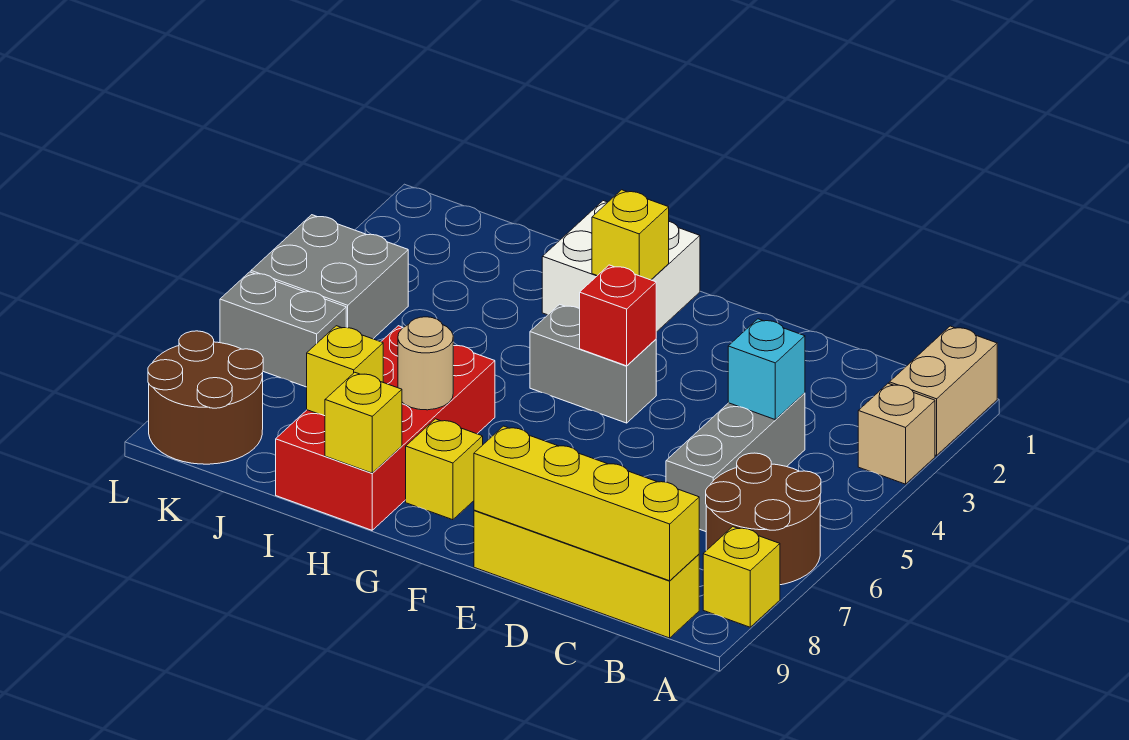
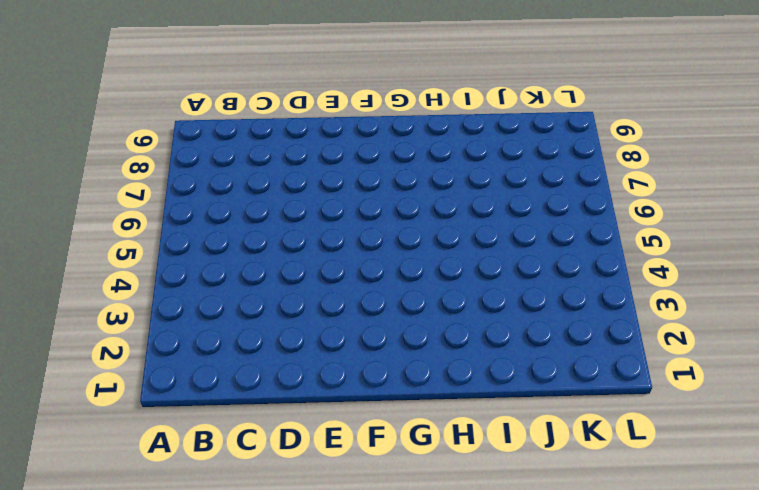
none -> tan brick A1:A2 level 1
none -> tan brick A3 level 1
none -> brown round brick A6:B7 level 1

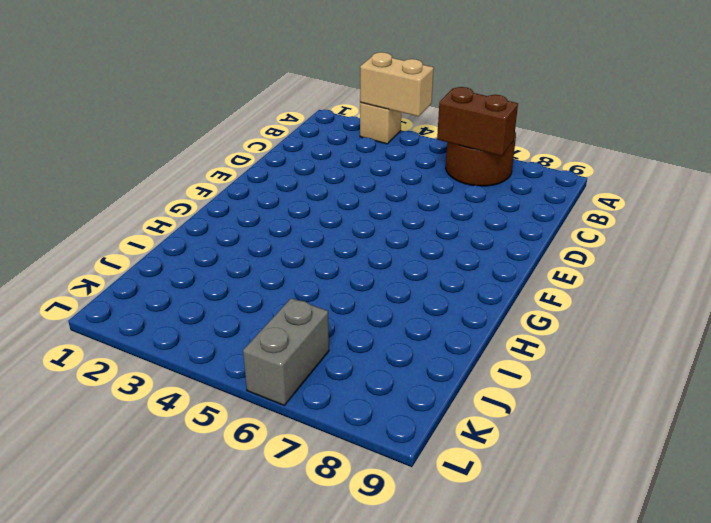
tan brick A3:A4 level 2 -> tan brick A1:A2 level 1
brown brick B6:B7 level 2 -> none
none -> yellow brick A8 level 1
none -> yellow brick B9:E9 level 1
none -> grey brick C4:C6 level 1

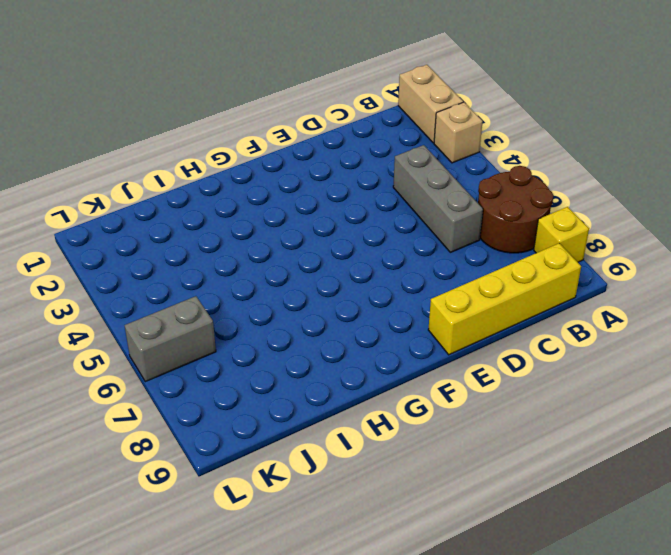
none -> grey brick F4:G4 level 1
none -> white brick G1:H2 level 1
none -> yellow brick G8 level 1

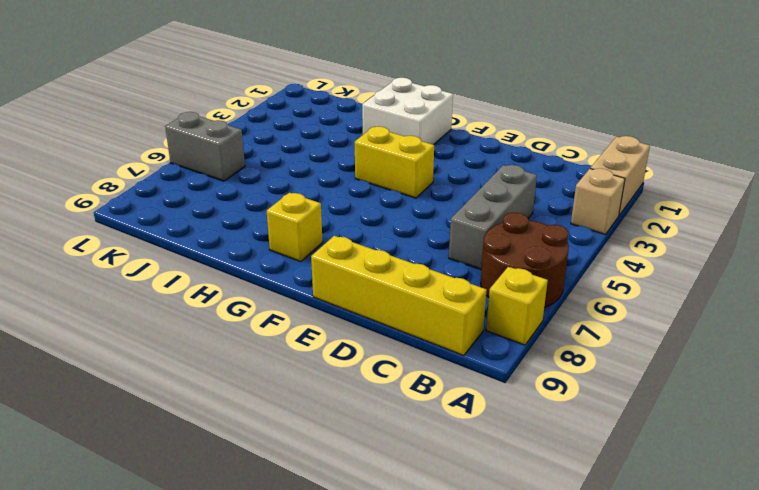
yellow brick F4:G4 level 1 -> grey brick F4:G4 level 1
none -> red brick H6:I9 level 1
none -> grey brick K4:L5 level 1
none -> brown round brick K8:L9 level 1

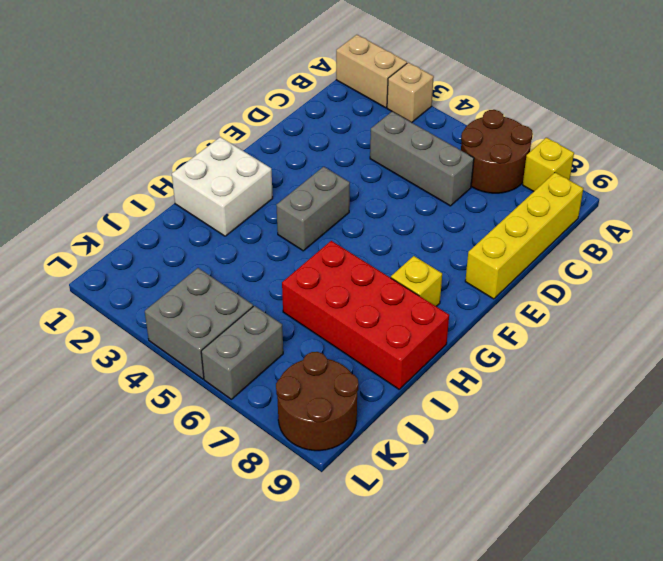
none -> yellow brick B9:E9 level 2
none -> cyan brick C4 level 2
none -> red brick F4 level 2

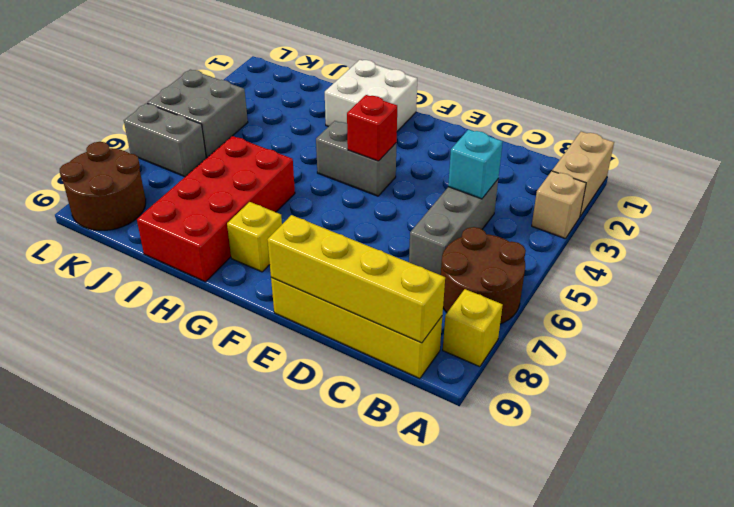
none -> yellow brick G2 level 2
none -> tan round brick H7 level 2
none -> yellow brick H9 level 2

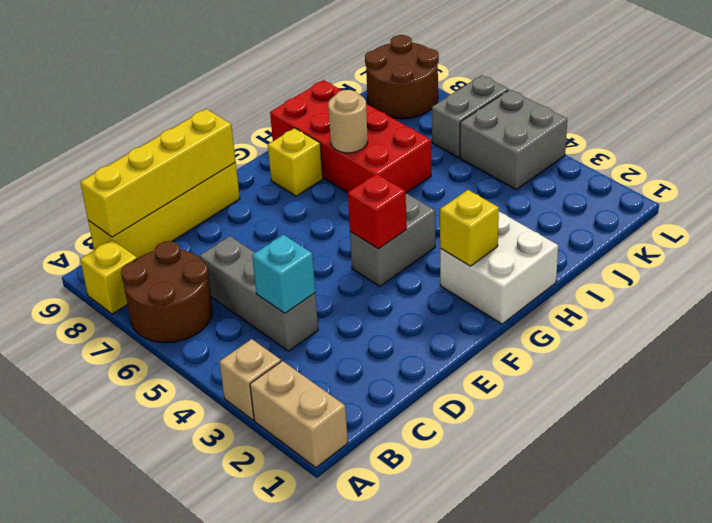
none -> yellow brick H9 level 2
none -> yellow brick I8 level 2

